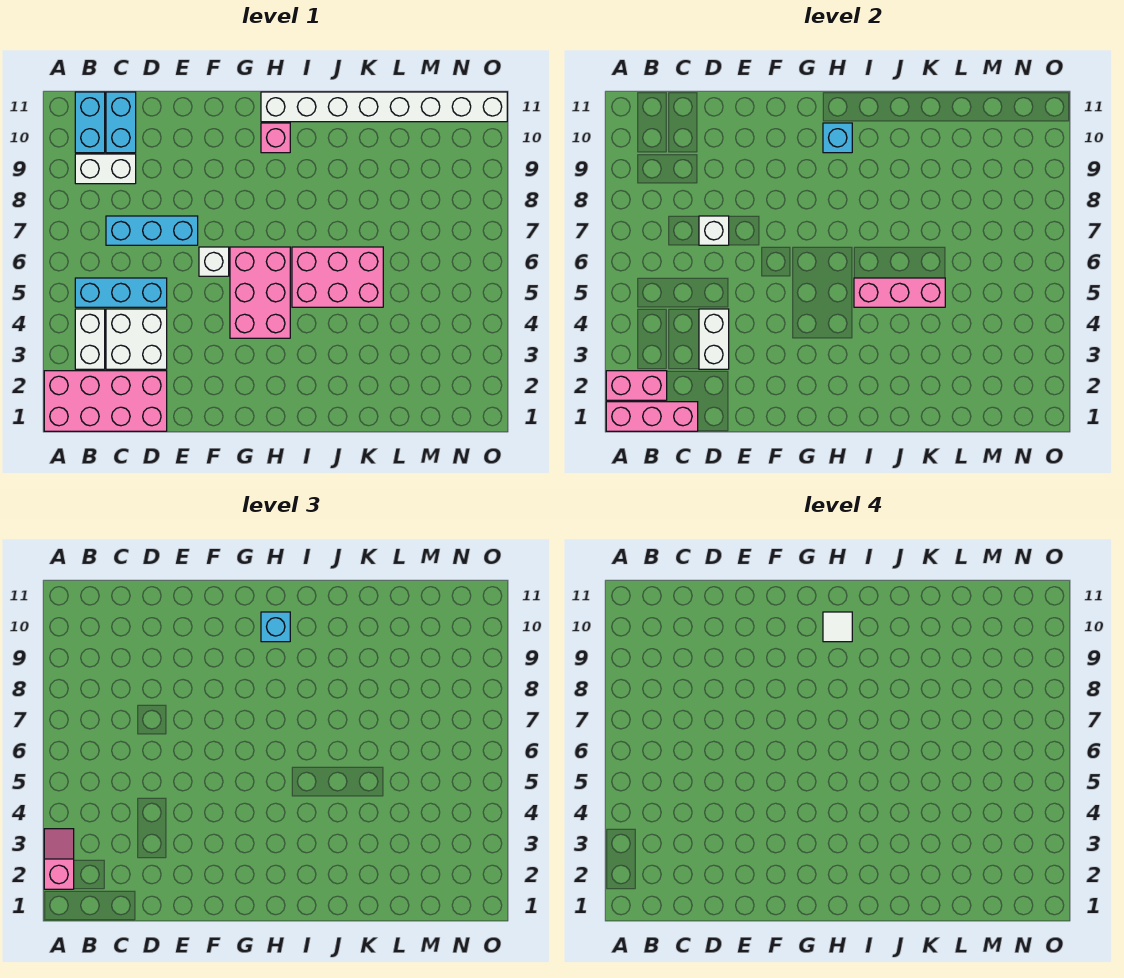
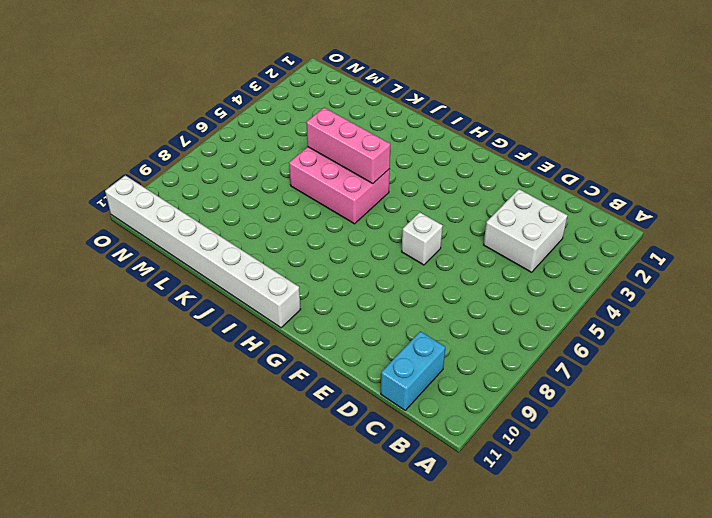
none -> pink brick A1:D2 level 1
none -> white brick B3:B4 level 1
none -> cyan brick B5:D5 level 1

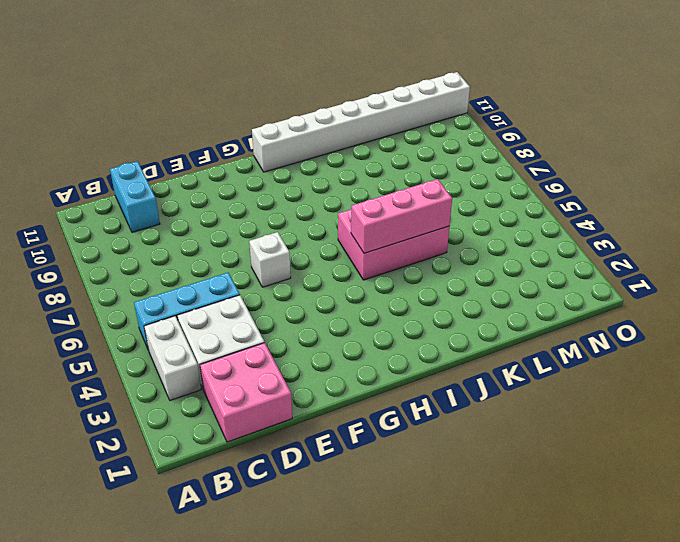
pink brick C1:D2 level 1 -> pink brick A1:D2 level 1
none -> white brick B9:C9 level 1
none -> cyan brick B10:B11 level 1
none -> cyan brick C7:E7 level 1

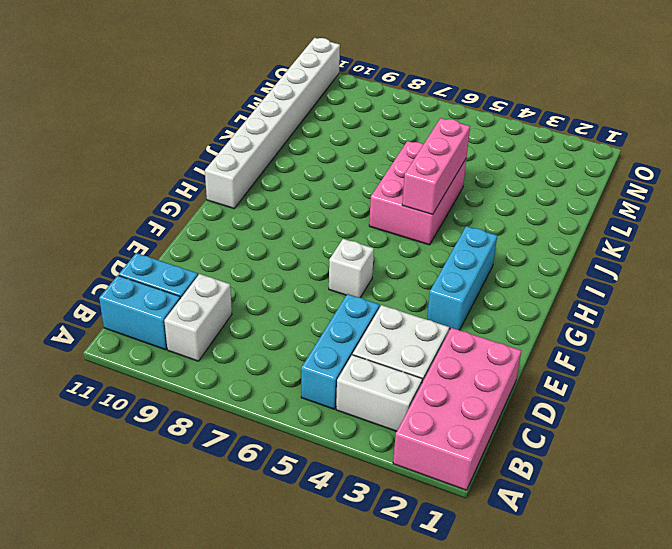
cyan brick F3:H3 level 1 -> cyan brick C7:E7 level 1
none -> pink brick G4:H6 level 1
none -> pink brick H10 level 1
none -> pink brick A1:C1 level 2

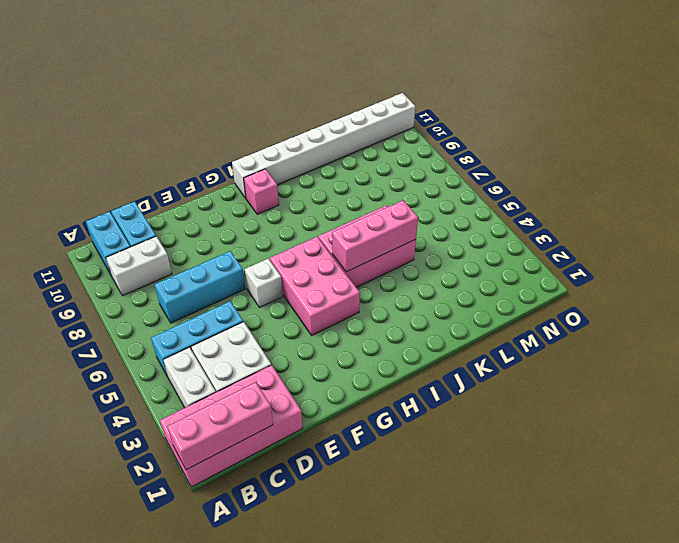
none -> pink brick A2:B2 level 2
none -> white brick D3:D4 level 2
none -> white brick D7 level 2

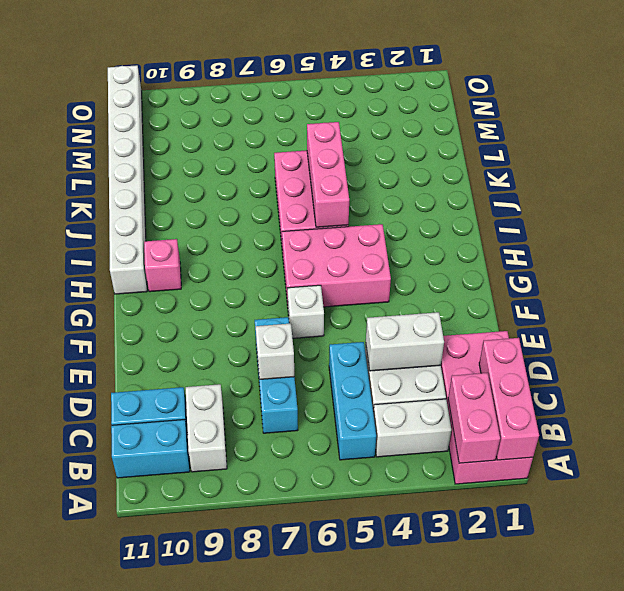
none -> cyan brick H10 level 2
none -> pink slope A2:A3 level 3 top 2
none -> cyan brick H10 level 3

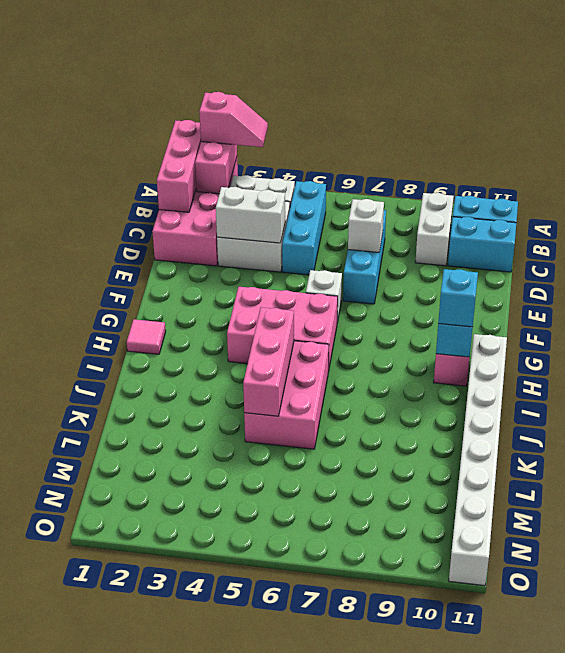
pink tile H1 level 1 -> none
none -> white tile H10 level 4

